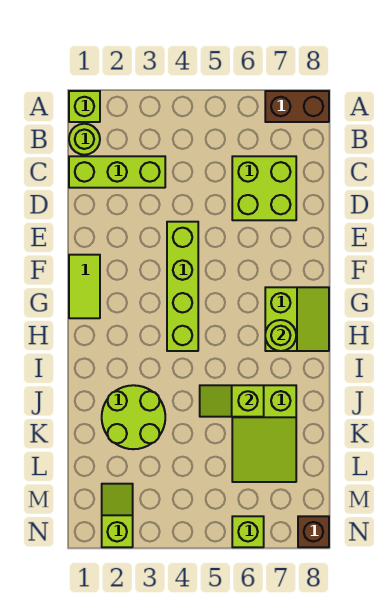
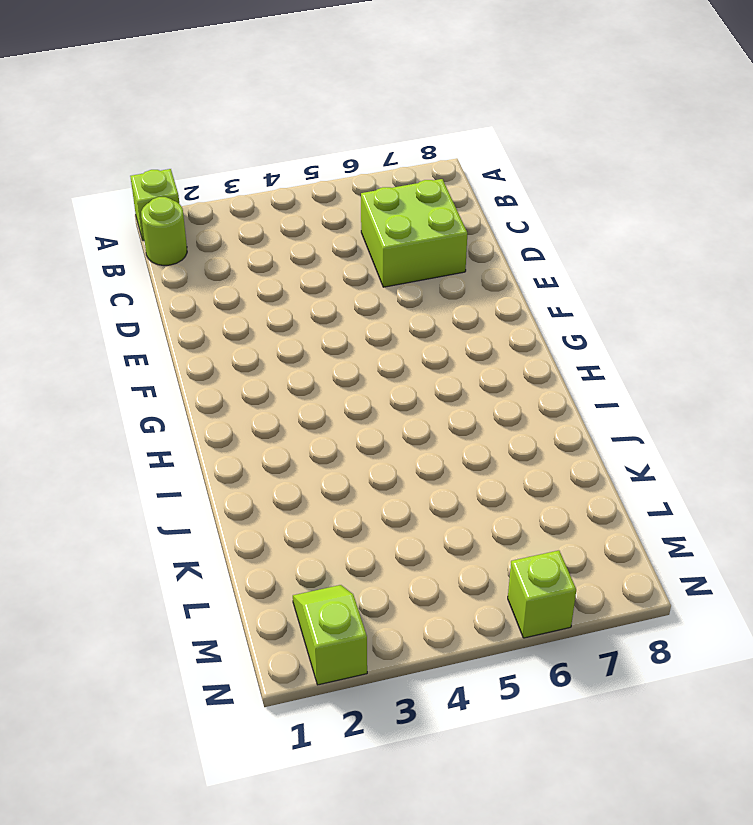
none -> brown brick A7:A8 level 1
none -> lime brick C1:C3 level 1
none -> lime brick E4:H4 level 1

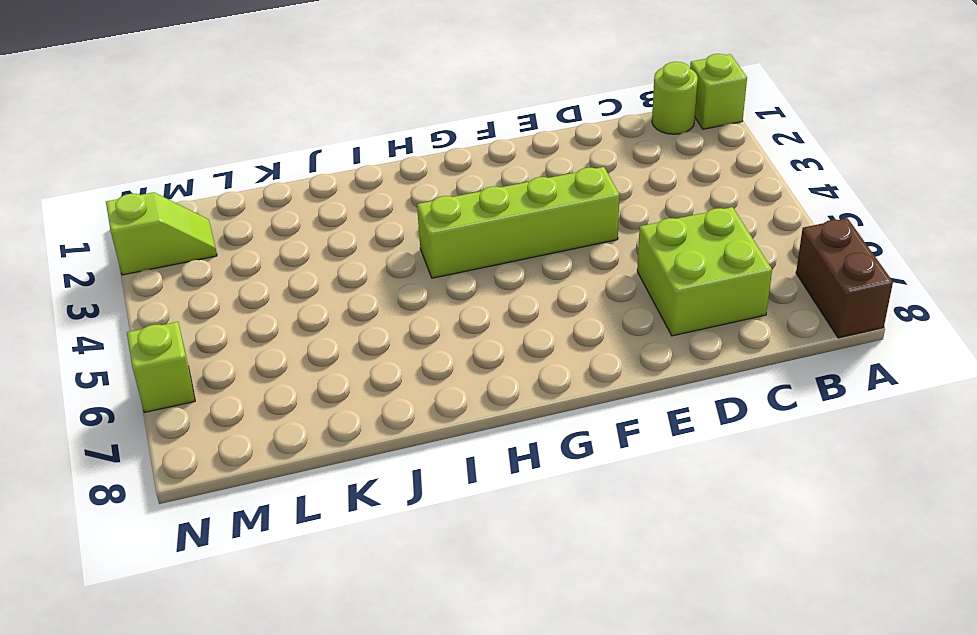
none -> lime brick C1:C3 level 1
none -> lime tile F1:G1 level 1
none -> lime slope G7:H8 level 1 top 7

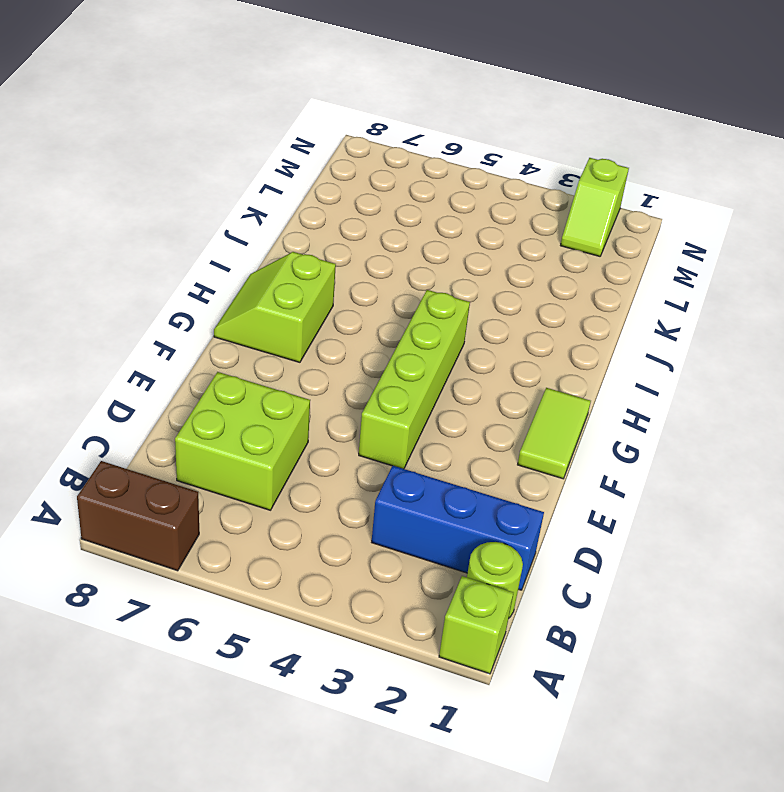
blue brick C1:C3 level 1 -> lime brick C1:C3 level 1
none -> lime round brick J2:K3 level 1
none -> lime slope J6:L7 level 1 top J
none -> lime brick N6 level 1

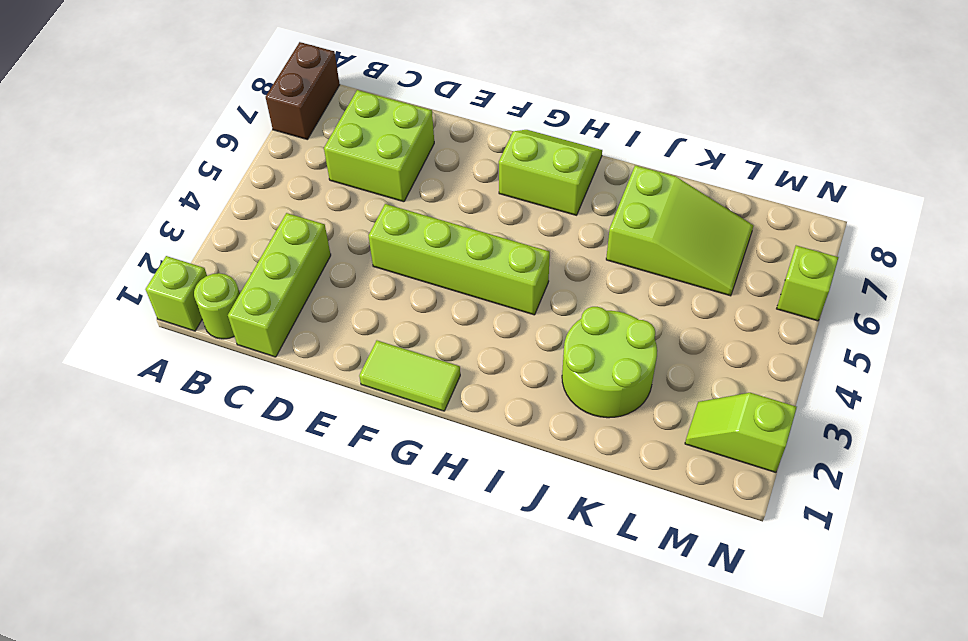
none -> brown brick N8 level 1
none -> lime round brick H7 level 2
none -> lime slope J5:J6 level 2 top 6

